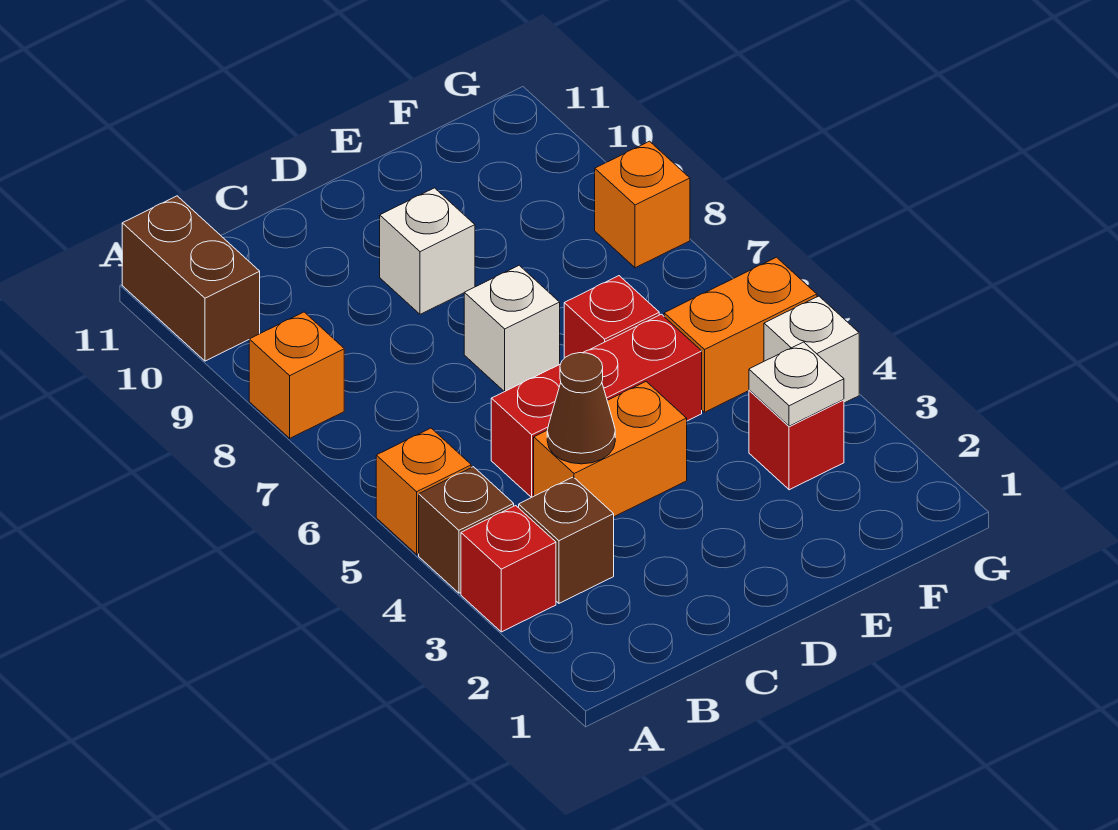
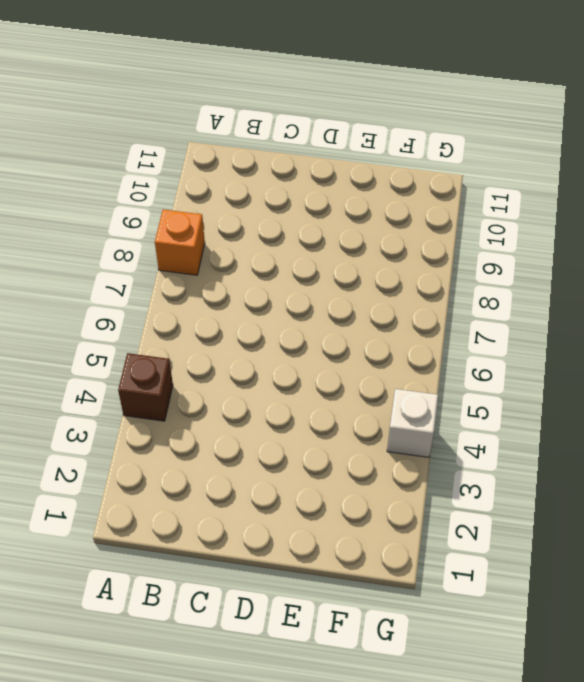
none -> red brick A3 level 1
none -> orange brick A5 level 1
none -> brown brick A10:A11 level 1

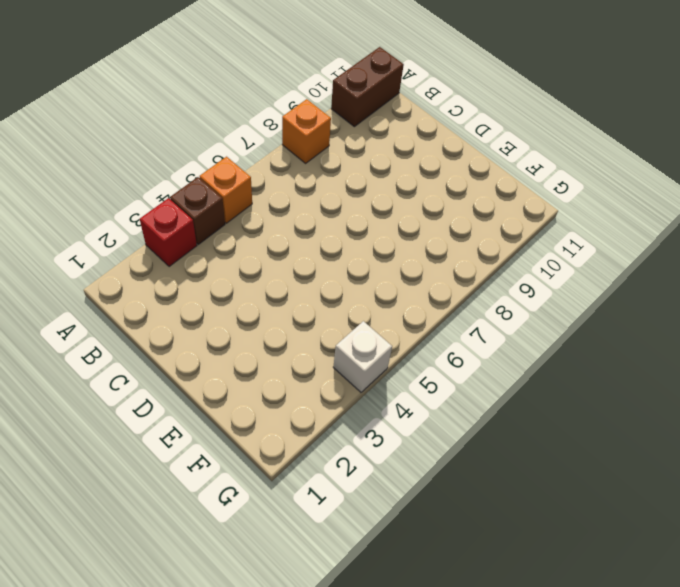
none -> brown brick B3 level 1
none -> orange brick C4:D4 level 1
none -> red brick C5:E5 level 1

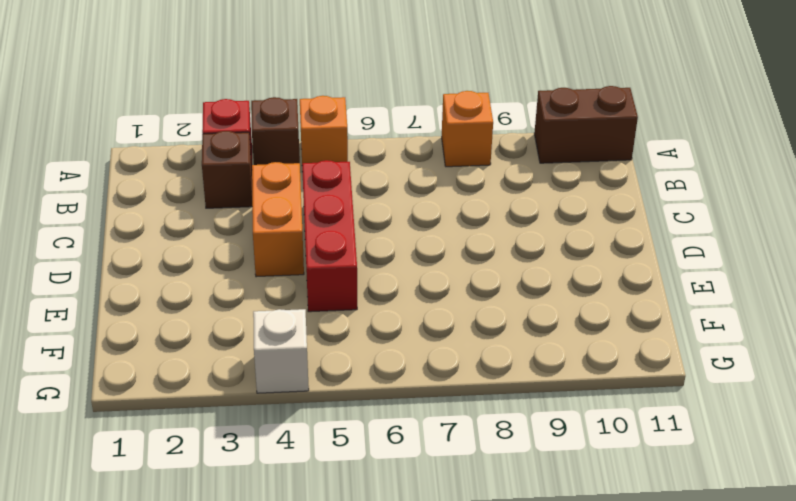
none -> white brick D7 level 1
none -> white brick D9 level 1
none -> red brick E6 level 1

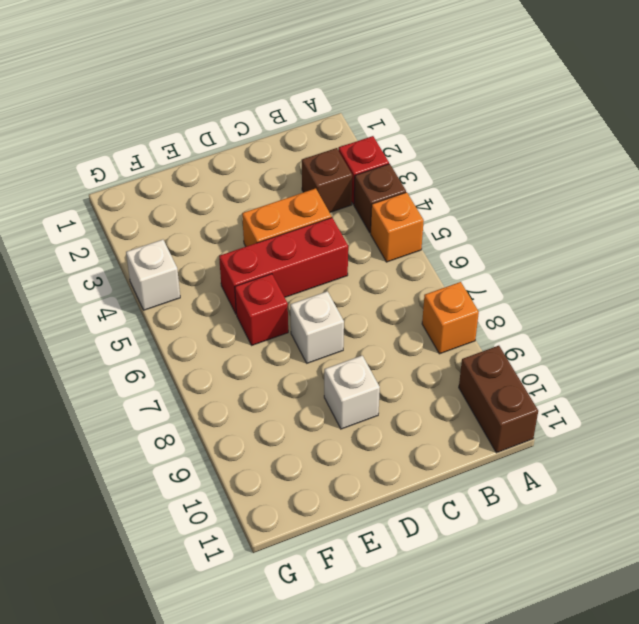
none -> red brick F3 level 1
none -> orange brick F5:G5 level 1
none -> orange brick G8 level 1

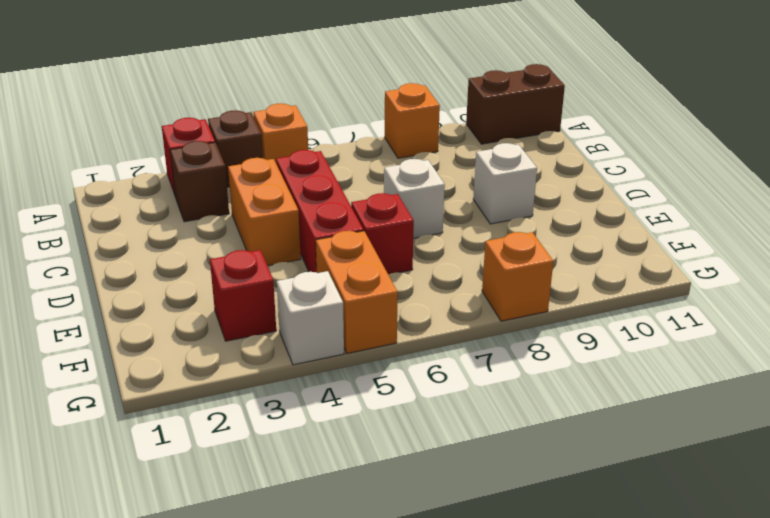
none -> brown cone C4 level 2
none -> white plate F3 level 2

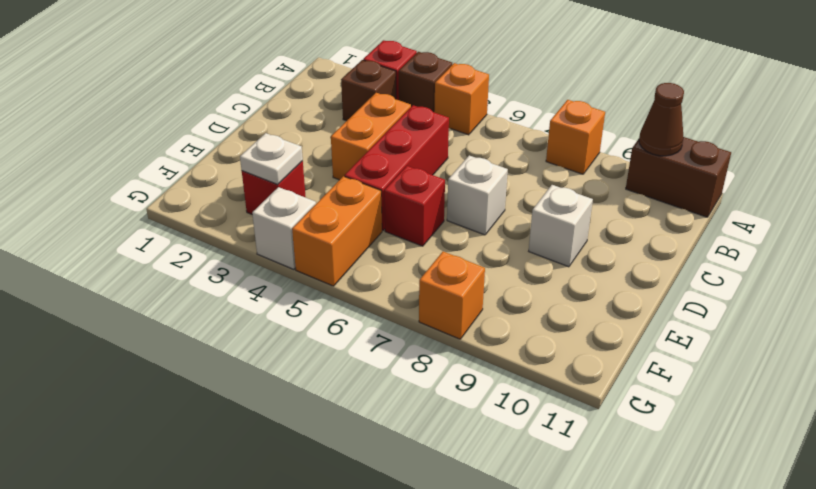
brown cone A10 level 2 -> brown cone C4 level 2

